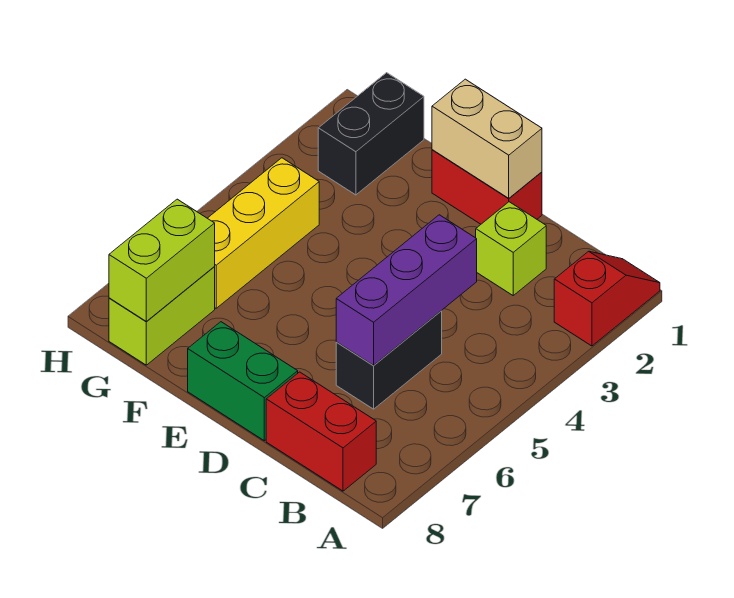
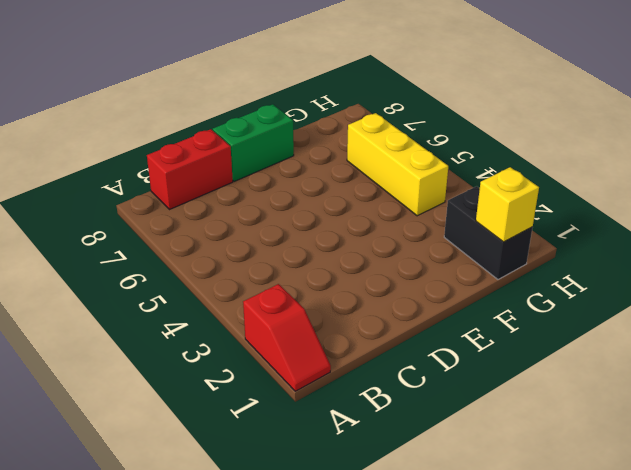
yellow brick G1 level 2 -> none
none -> lime brick C2 level 1
none -> black brick C5:C6 level 1
none -> red brick D1:E1 level 1

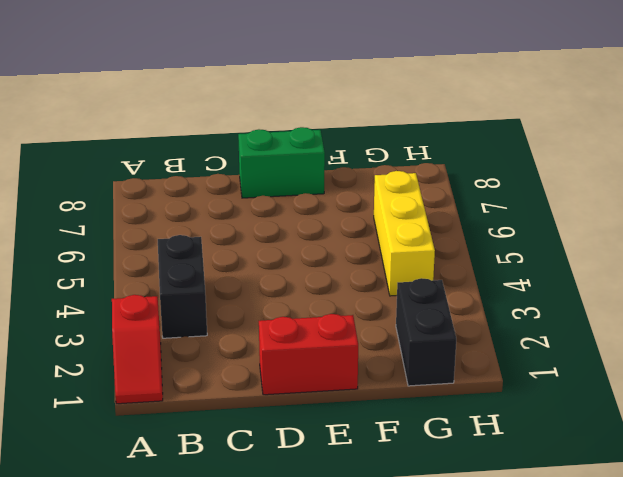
black brick B3:B4 level 1 -> black brick C5:C6 level 1
none -> red brick B8:C8 level 1
none -> lime brick C2 level 1
none -> lime brick G7:G8 level 1

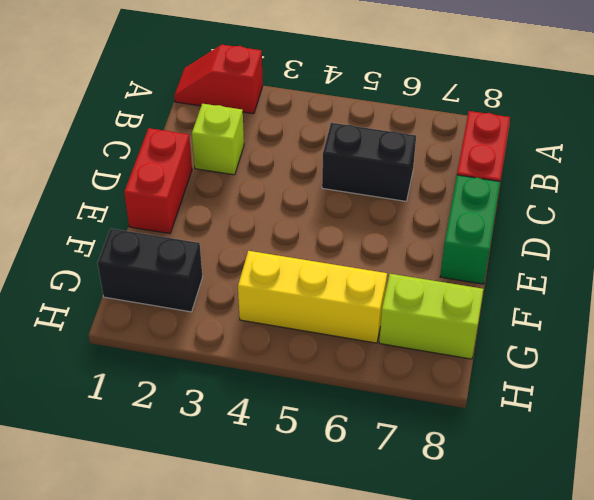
none -> purple brick C4:C6 level 2
none -> tan brick D1:E1 level 2
none -> lime brick G7:G8 level 2

